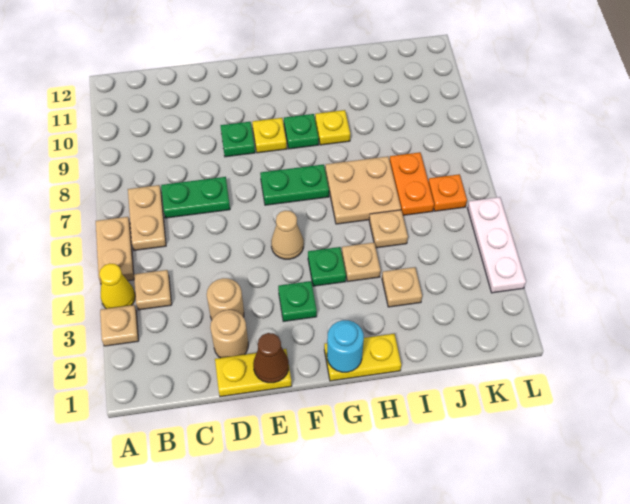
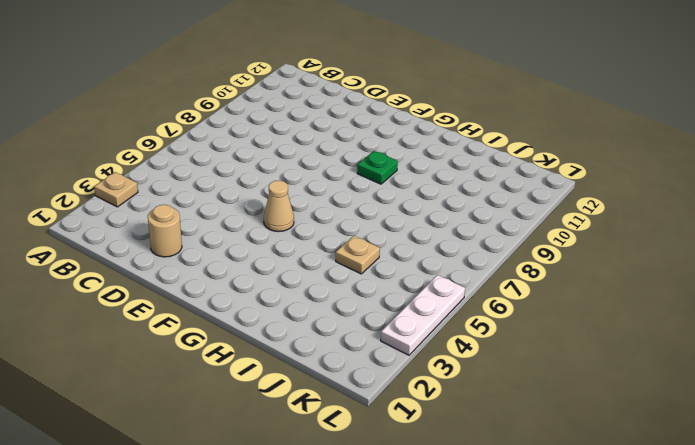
none -> yellow cone A4 level 1
none -> tan plate A5:A6 level 1
none -> tan plate B4 level 1

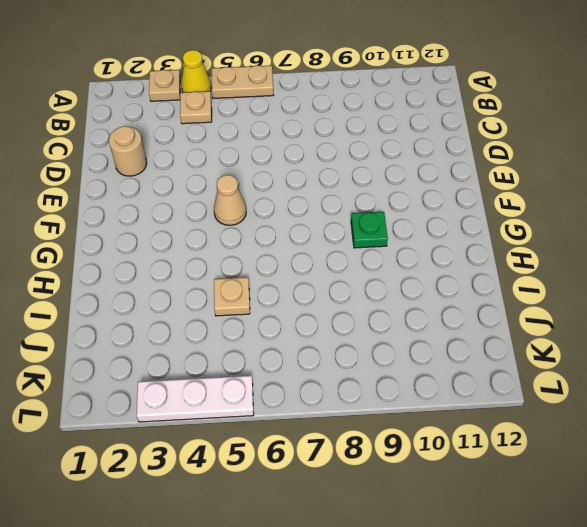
none -> tan plate B6:B7 level 1
none -> green plate C7:D7 level 1
none -> yellow plate D1:E1 level 1

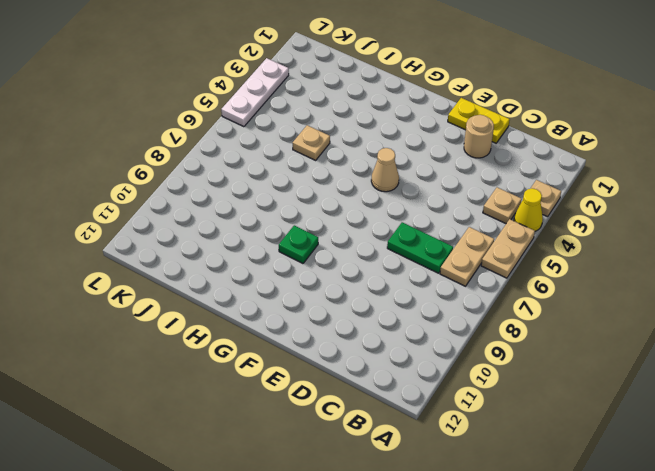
none -> tan round brick D3 level 1
none -> green plate E9 level 1
none -> green plate F3 level 1

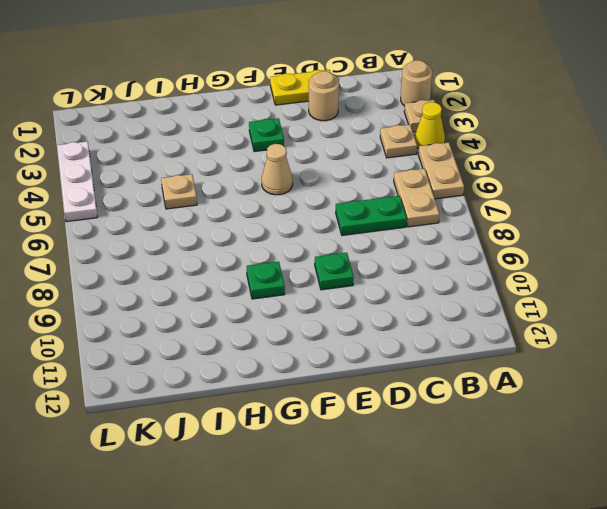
tan round brick A2 level 1 -> tan round brick D3 level 1
none -> green plate F7:G7 level 1
none -> yellow plate F9 level 1
none -> yellow plate G1:H1 level 1

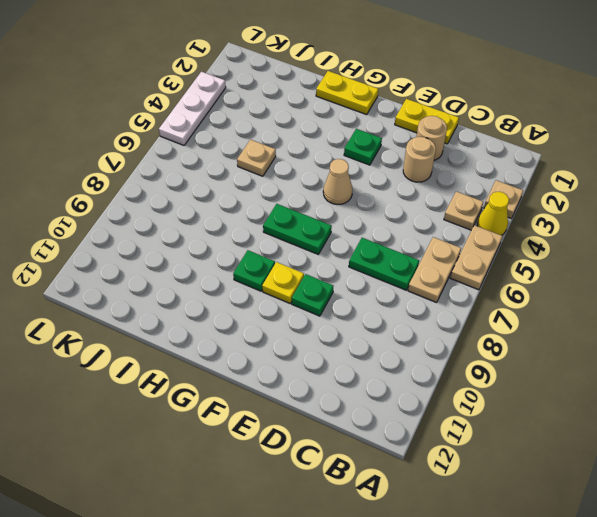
none -> green plate G4 level 1
none -> tan plate H4 level 1
none -> tan plate H6:I7 level 1

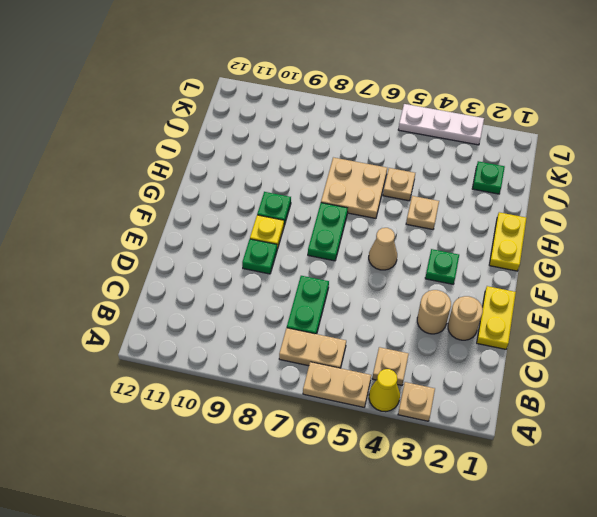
green plate J2 level 1 -> green plate G4 level 1
none -> yellow plate H9 level 1
none -> tan plate I3 level 1
none -> orange plate J6:J7 level 1

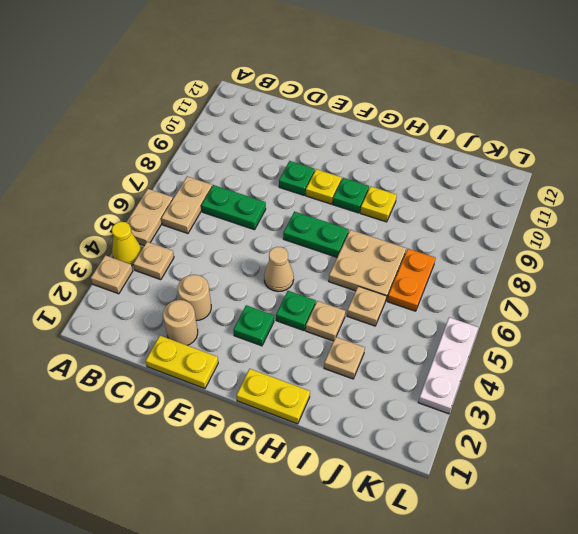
none -> orange plate K6 level 1
none -> brown cone E1 level 2
none -> cyan round brick G1 level 2

